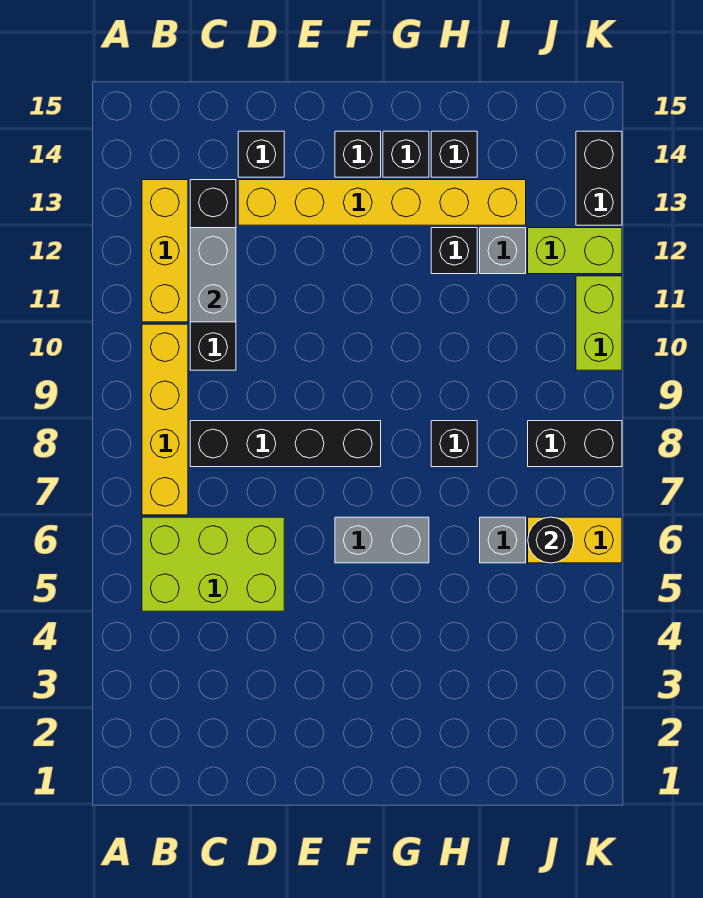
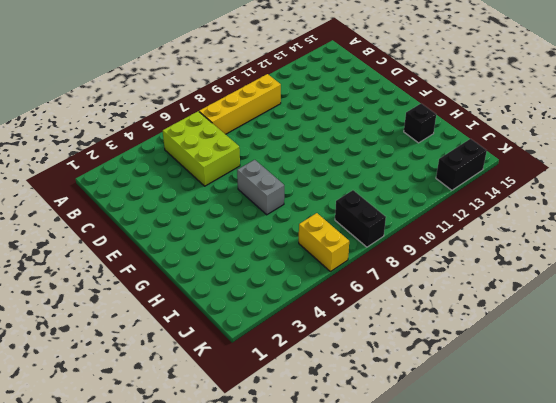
none -> yellow brick B11:B13 level 1
none -> black brick C8:F8 level 1
none -> black brick C10:C13 level 1

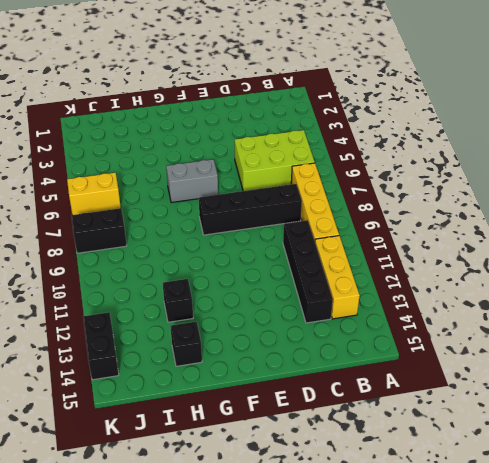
none -> yellow brick D13:I13 level 1
none -> black brick D14 level 1
none -> black brick F14 level 1

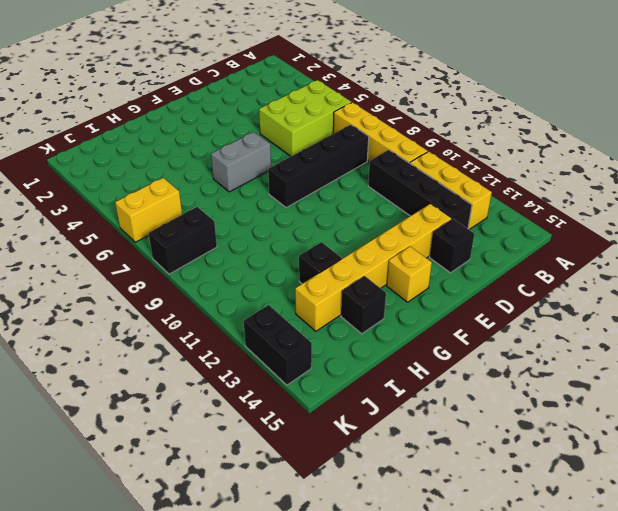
yellow brick F14 level 1 -> black brick F14 level 1
none -> black brick G14 level 1
none -> black brick H8 level 1
none -> grey brick I6 level 1

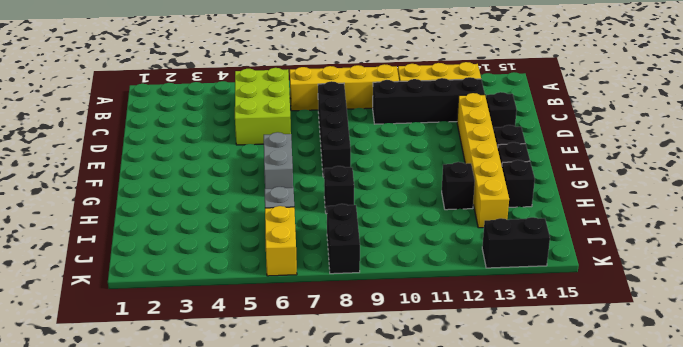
none -> grey brick I12 level 1
none -> lime brick J12:K12 level 1
none -> lime brick K10:K11 level 1

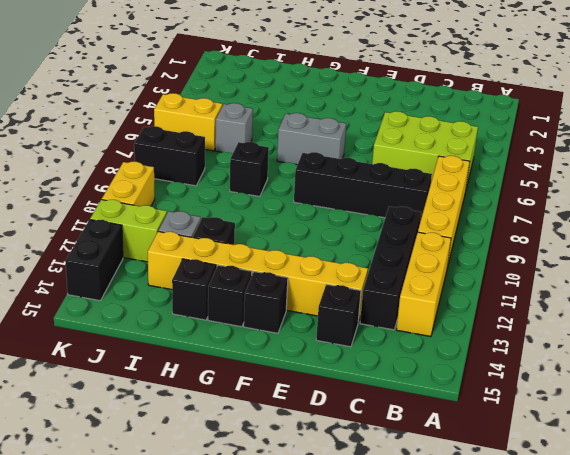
yellow brick K10:K11 level 1 -> lime brick K10:K11 level 1
none -> grey brick C11:C12 level 2
none -> black round brick J6 level 2

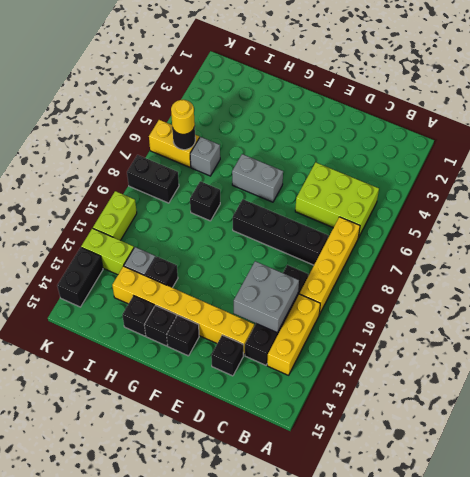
grey brick C11:D12 level 2 -> grey brick C11:C12 level 2
yellow round brick J6 level 3 -> none

